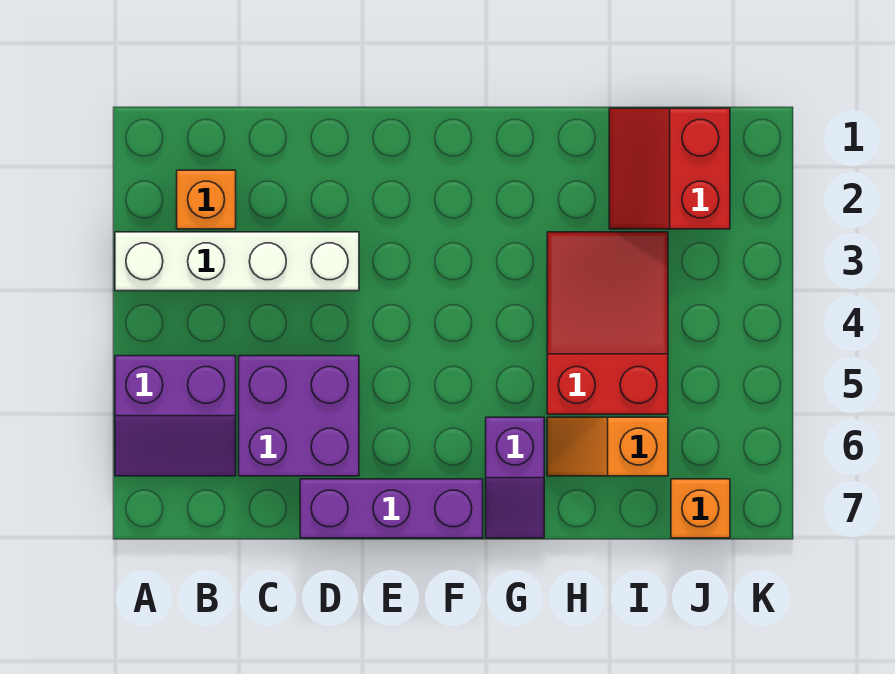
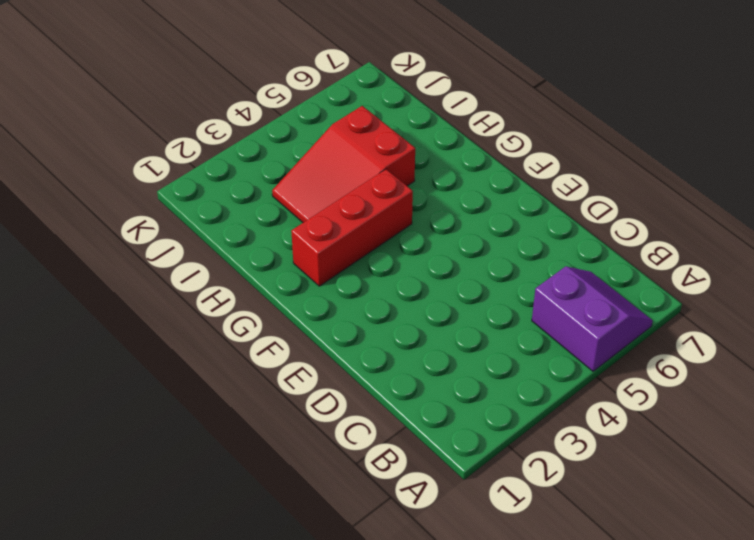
red brick G2:G4 level 1 -> none
none -> white brick A3:D3 level 1
none -> orange brick B2 level 1

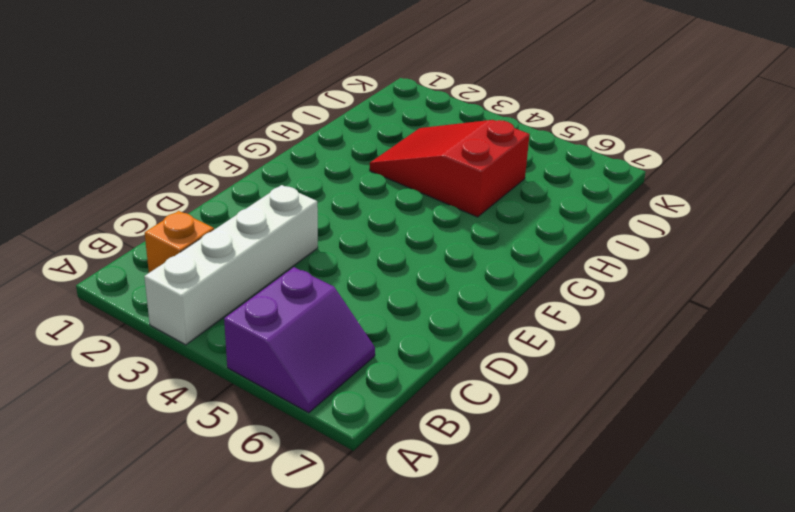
none -> purple brick C5:D6 level 1
none -> purple brick D7:F7 level 1

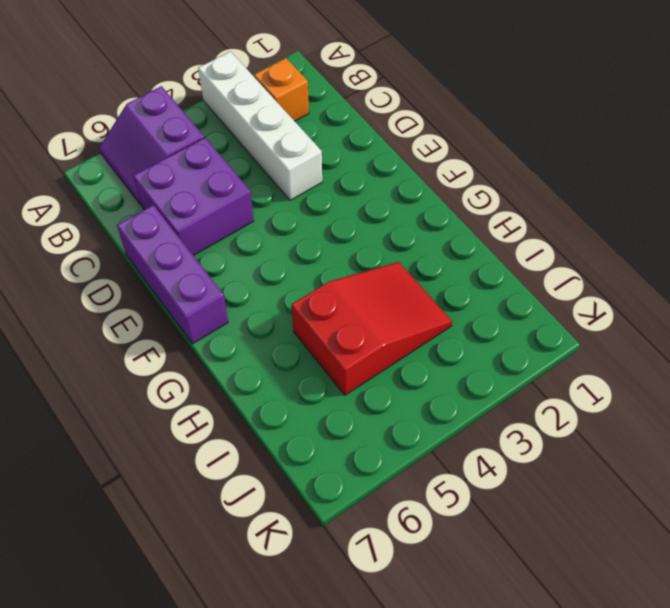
none -> purple slope G6:G7 level 1 top 6
none -> orange slope H6:I6 level 1 top I

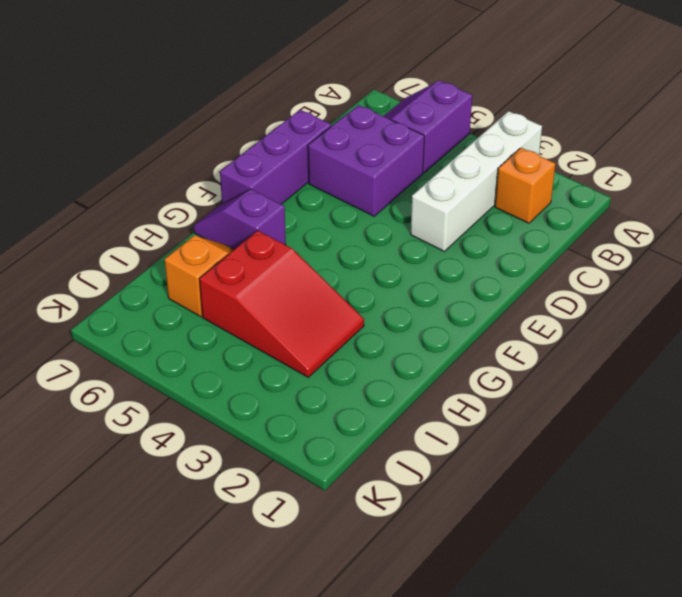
none -> red slope I1:J2 level 1 top J
none -> orange brick J7 level 1

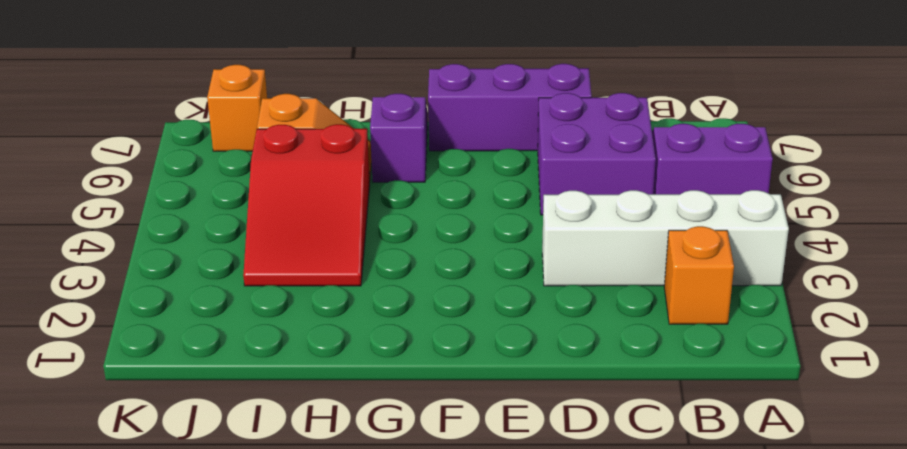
none -> red slope I1:J2 level 1 top J

